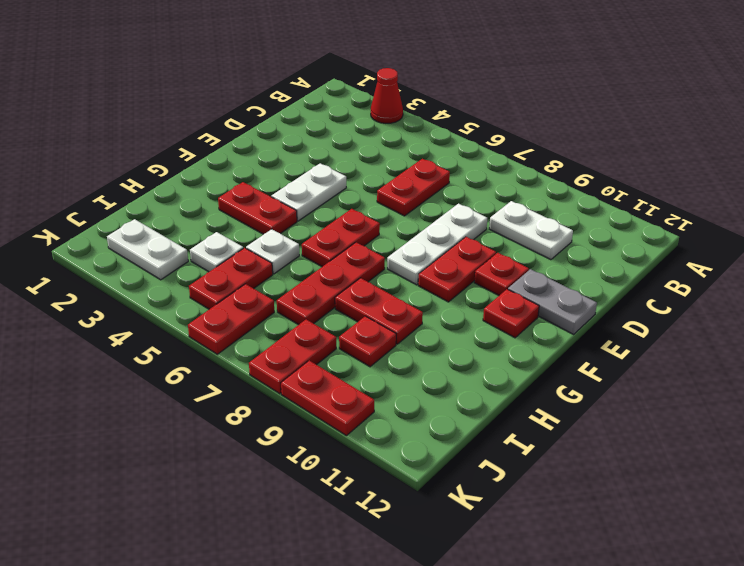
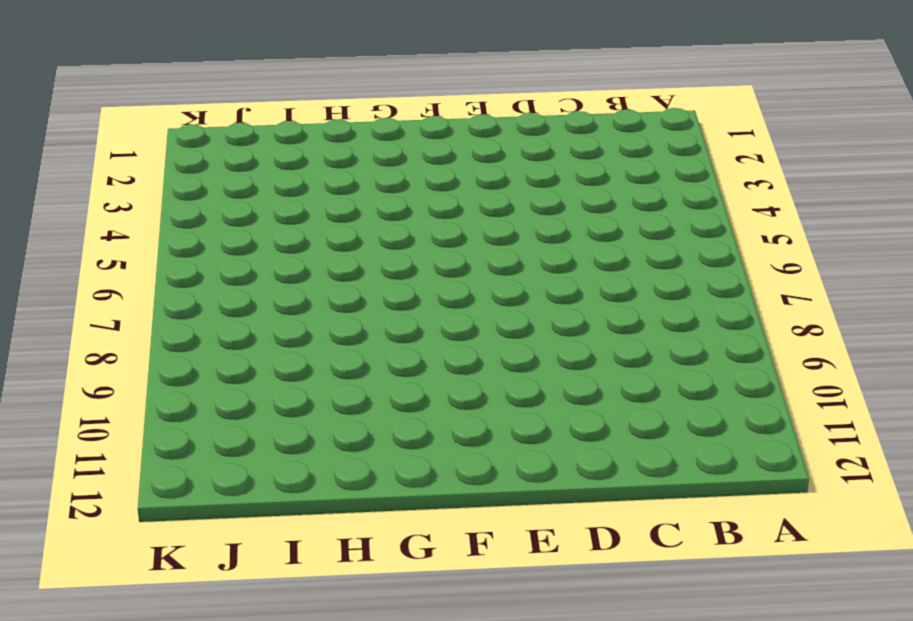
none -> red cone A3 level 1
none -> red plate C6:D6 level 1
none -> white plate C9:C10 level 1

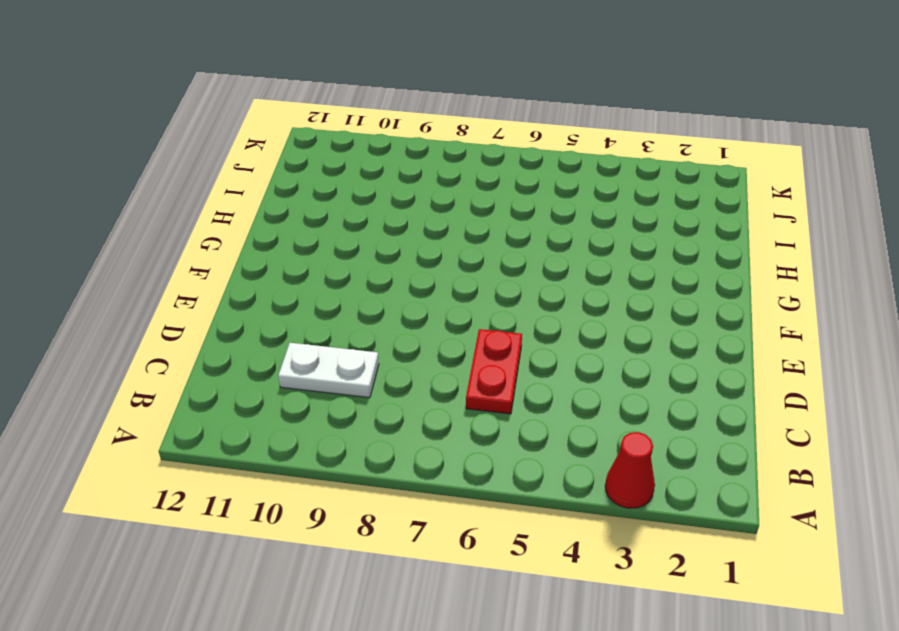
none -> white plate D8:F8 level 1
none -> white plate E4:F4 level 1
none -> red plate E9:F9 level 1

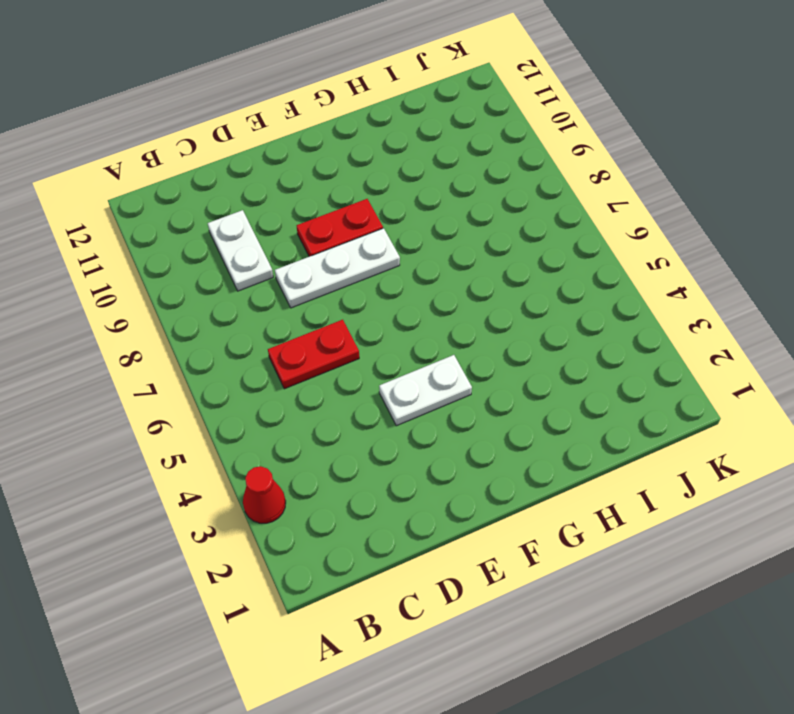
none -> red plate E10 level 1
none -> grey plate E11:E12 level 1
none -> red plate F6:G6 level 1

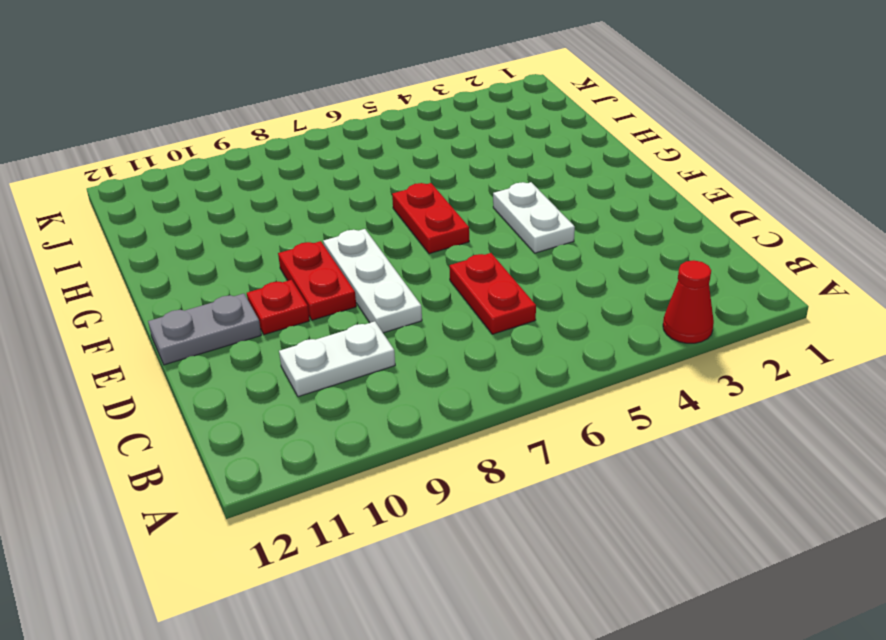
none -> red plate F11 level 1
none -> red plate G3:G4 level 1
none -> red plate G7:I7 level 1

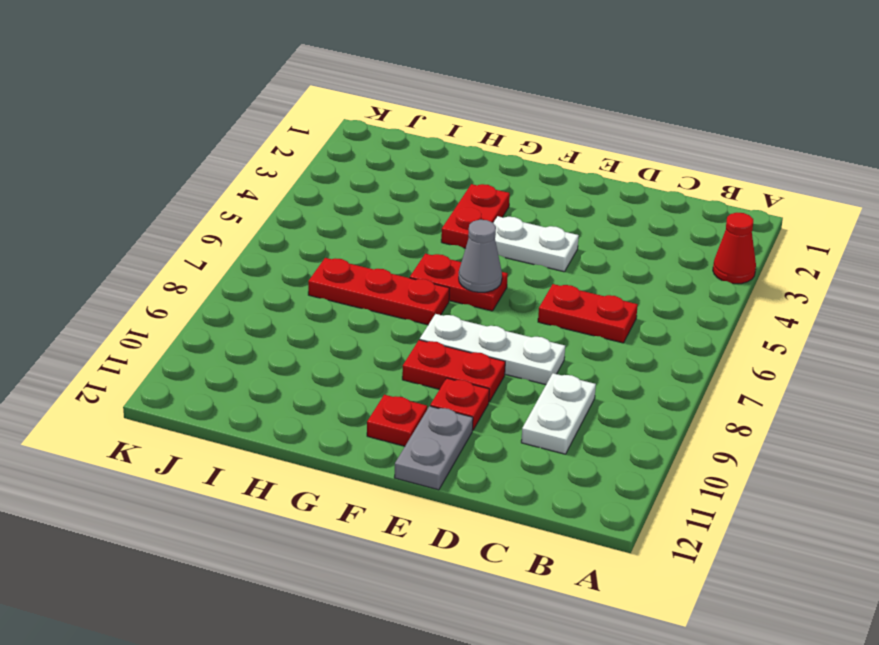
grey cone F6 level 2 -> none
none -> white plate H5 level 1
none -> red plate H8:H9 level 1
none -> white plate I4 level 1

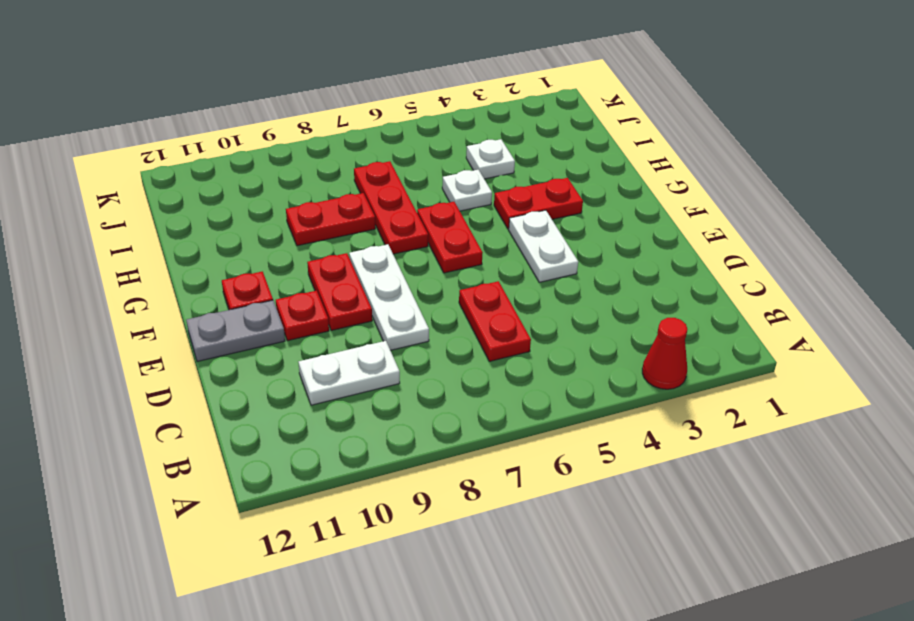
none -> red plate I5:J5 level 1
none -> red plate I9 level 1
none -> white plate J2:J3 level 1

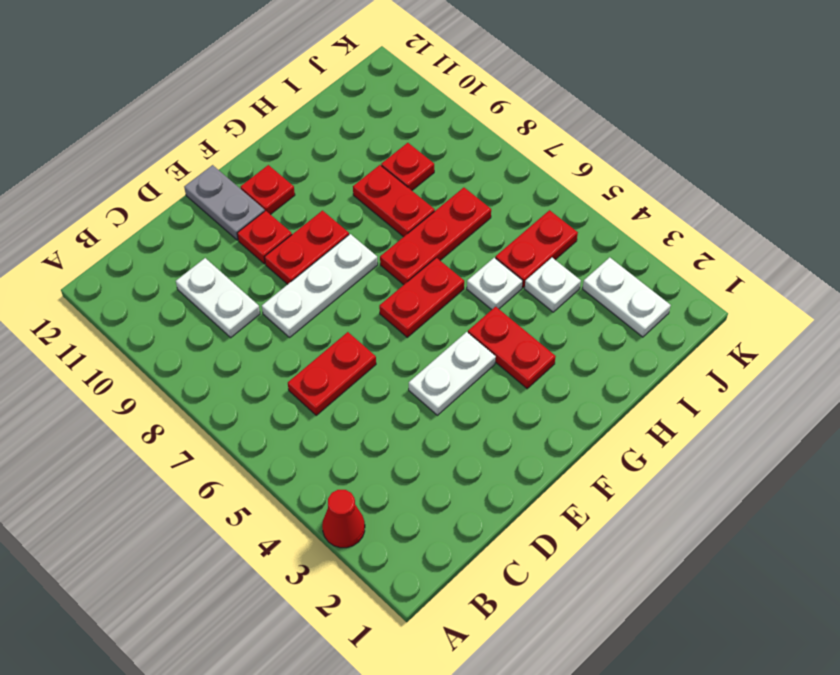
none -> red plate J6:K6 level 1
none -> red plate J8:K8 level 1
none -> red plate K9:K10 level 1

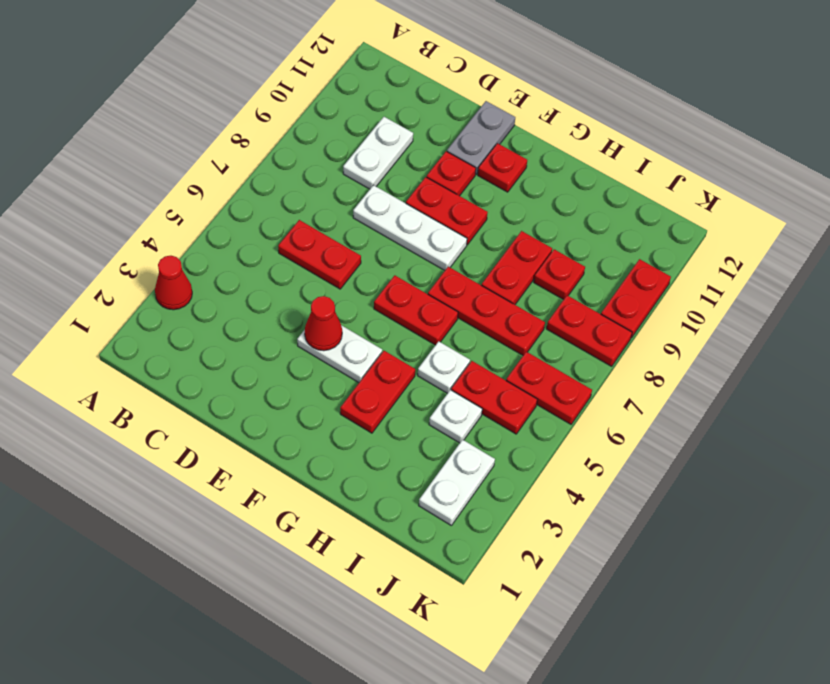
red cone E4 level 2 -> none

